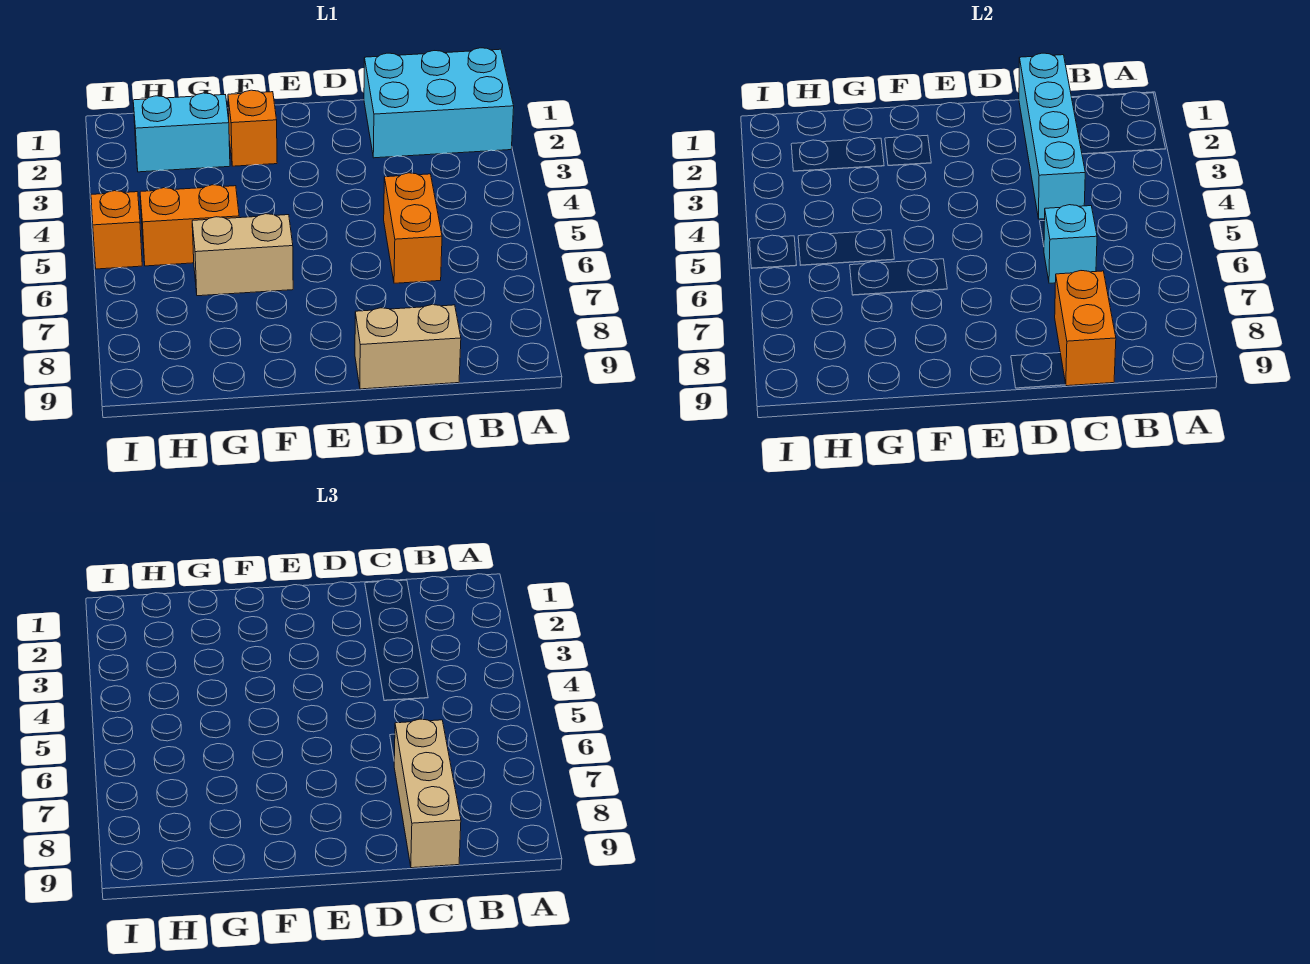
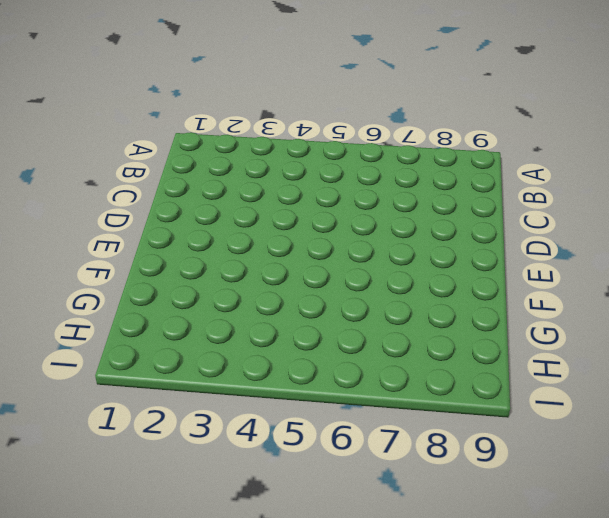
none -> cyan brick A1:C2 level 1
none -> orange brick C5:C6 level 1
none -> tan brick C9:D9 level 1

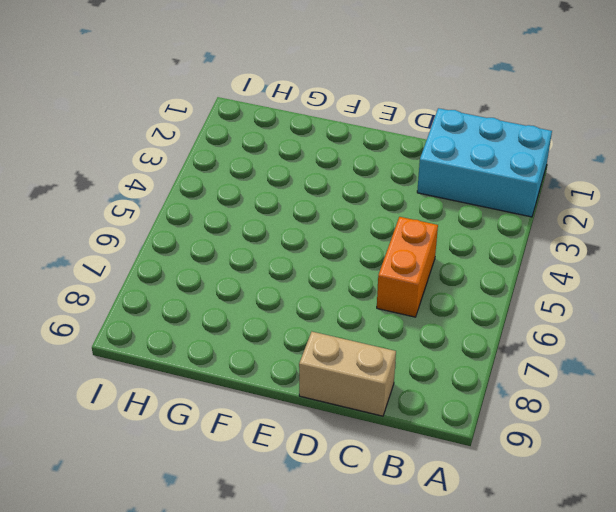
none -> orange brick F2 level 1
none -> tan brick F6:G6 level 1
none -> cyan brick G2:H2 level 1

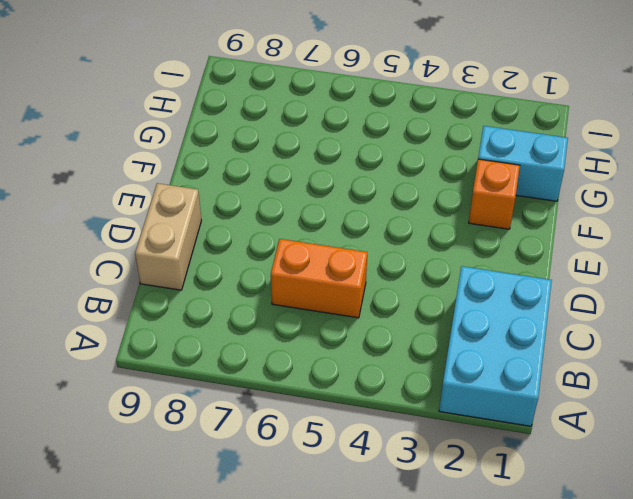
cyan brick G1:G2 level 1 -> cyan brick G2:H2 level 1
none -> tan brick F6:G6 level 1
none -> orange brick G5:H5 level 1
none -> orange brick I5 level 1

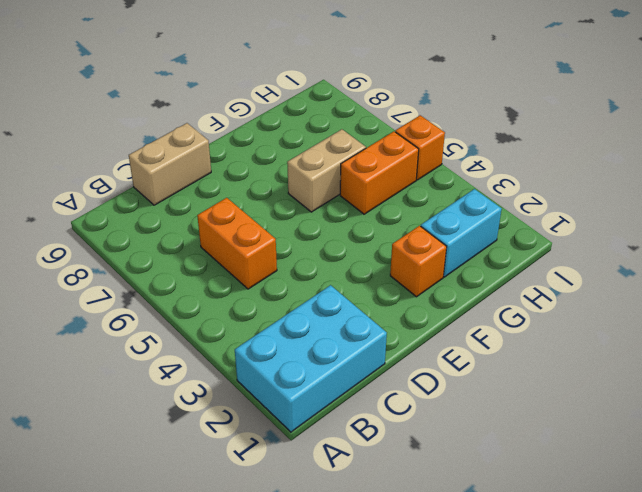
none -> cyan brick C1:C4 level 2
none -> cyan brick C6 level 2
none -> orange brick C8:C9 level 2

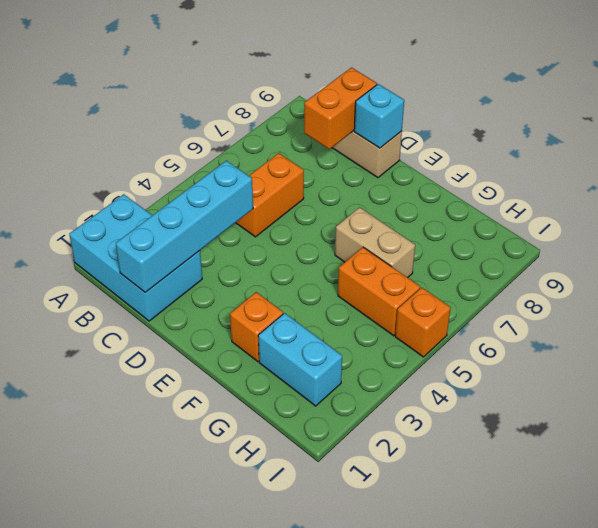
cyan brick D9 level 2 -> cyan brick C6 level 2
none -> tan brick C7:C9 level 3

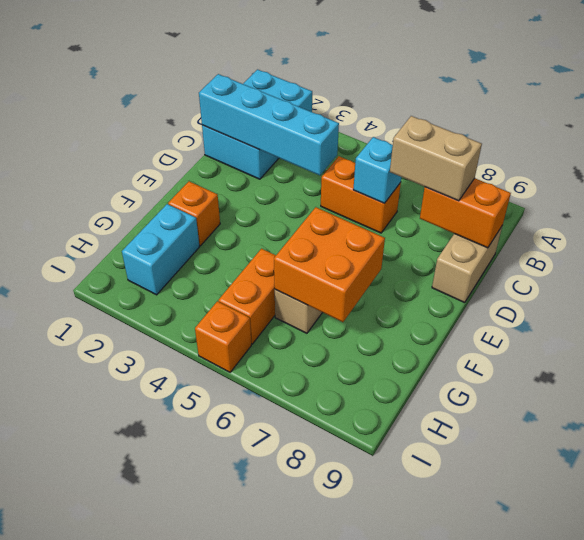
tan brick C7:C8 level 3 -> tan brick C7:C9 level 3
orange brick F6:G7 level 2 -> none

